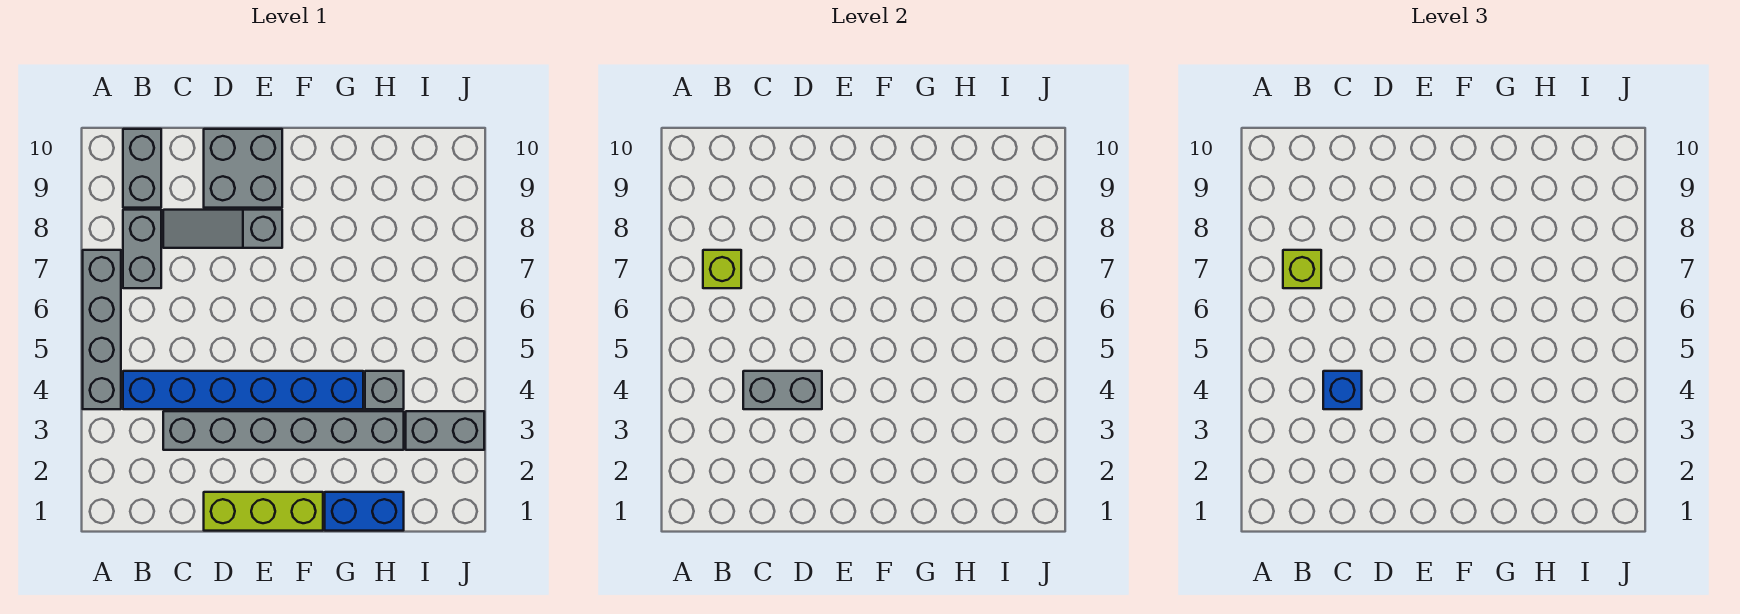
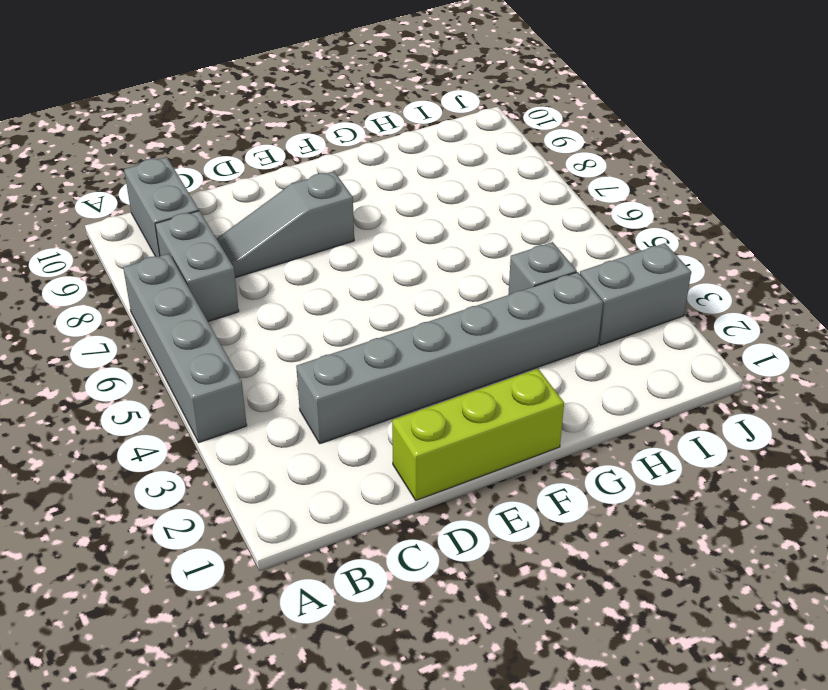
none -> blue brick B4:G4 level 1
none -> grey brick D9:E10 level 1
none -> blue brick G1:H1 level 1

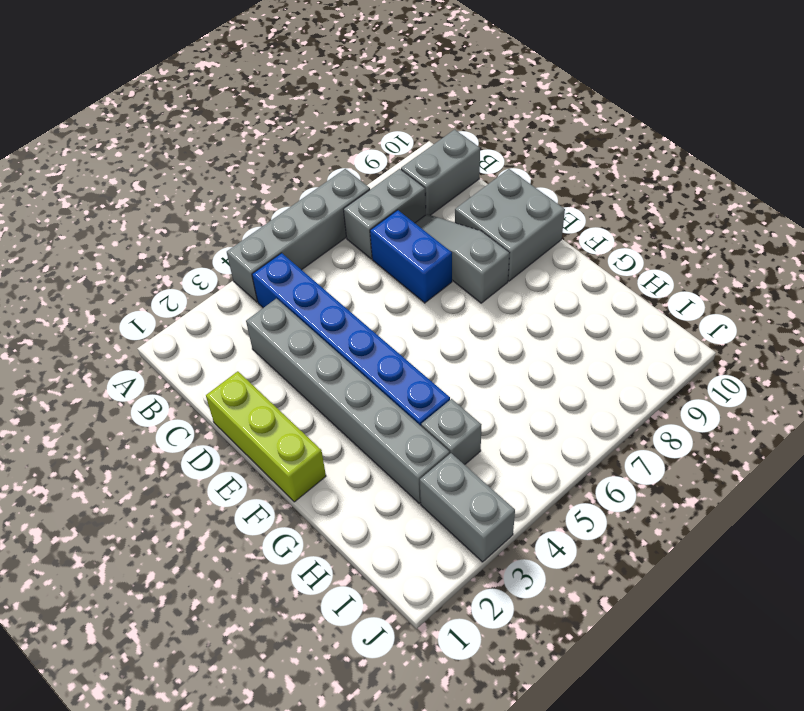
blue brick C7:D7 level 1 -> blue brick G1:H1 level 1
none -> lime brick B7 level 2
none -> grey brick C4:D4 level 2
none -> lime brick B7 level 3

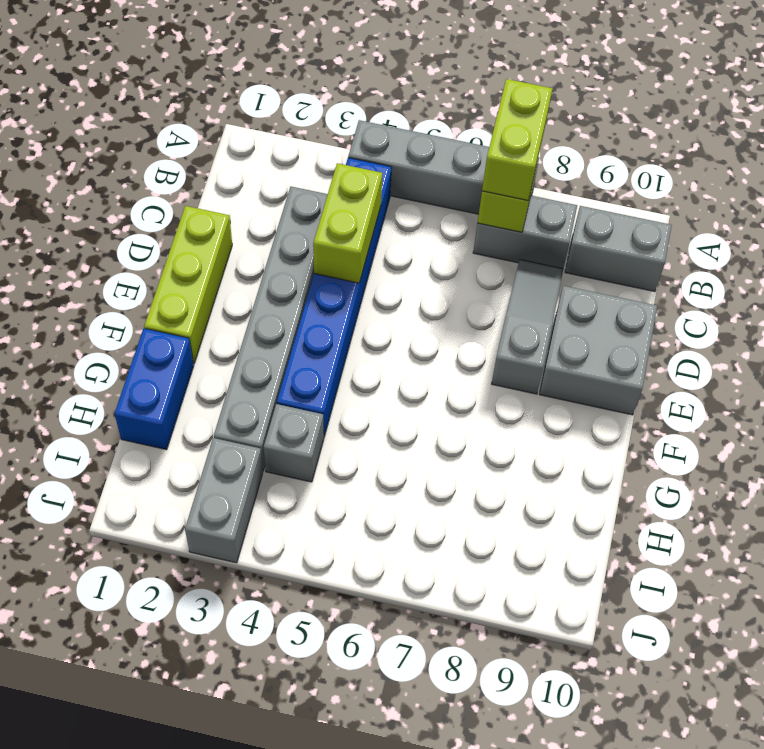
lime brick A7:B7 level 3 -> lime brick B7 level 3
lime brick C4:D4 level 2 -> grey brick C4:D4 level 2
none -> blue brick C4 level 3

